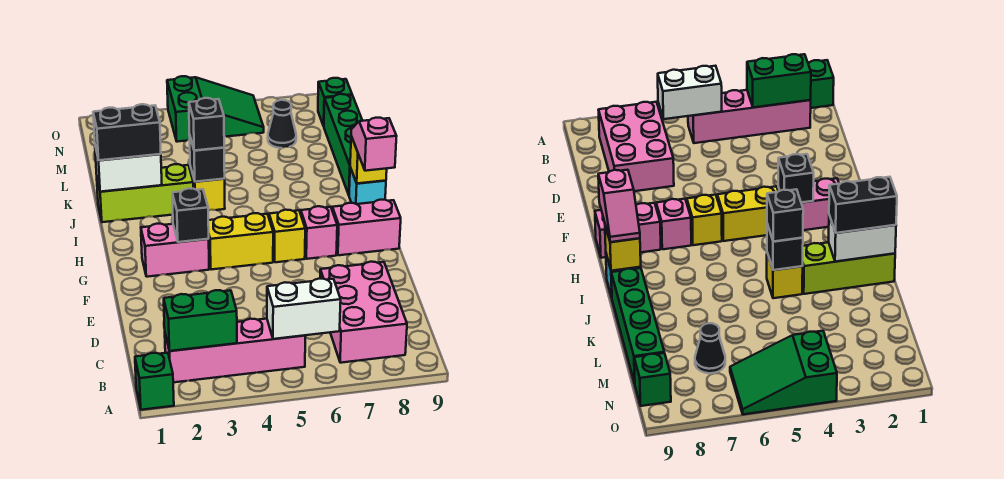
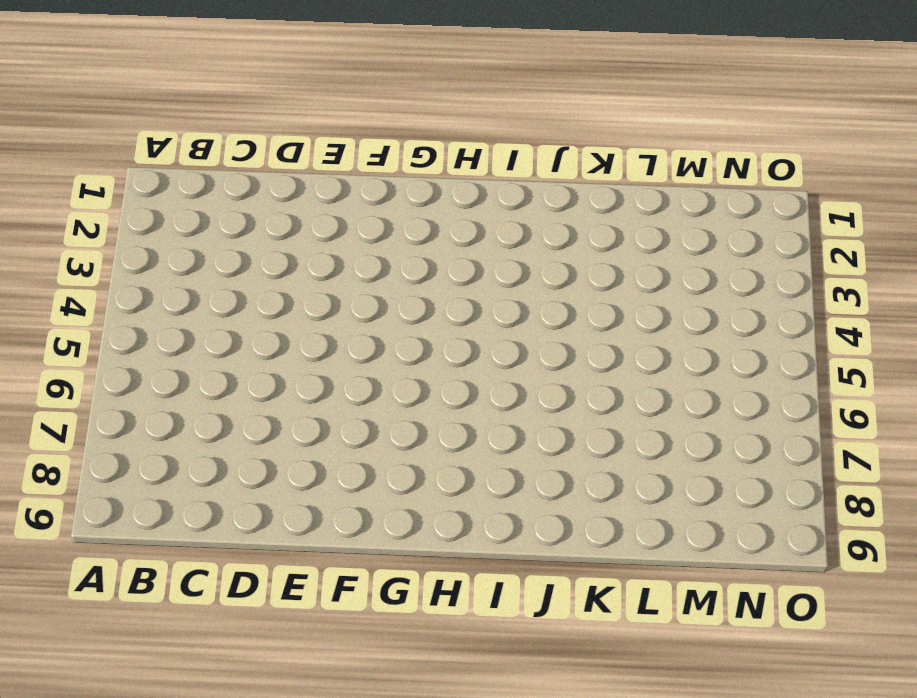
none -> green brick A1 level 1
none -> pink brick B2:B5 level 1
none -> pink brick B7:D8 level 1

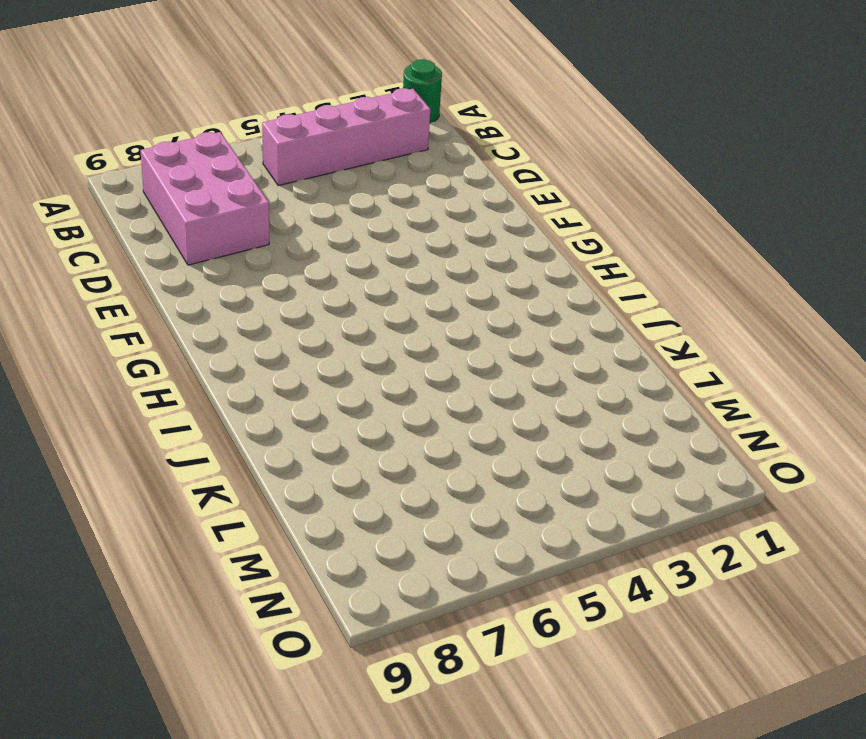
green round brick A1 level 1 -> green brick A1 level 1
none -> pink brick G2:G3 level 1
none -> yellow brick G4:G5 level 1
none -> yellow brick G6 level 1

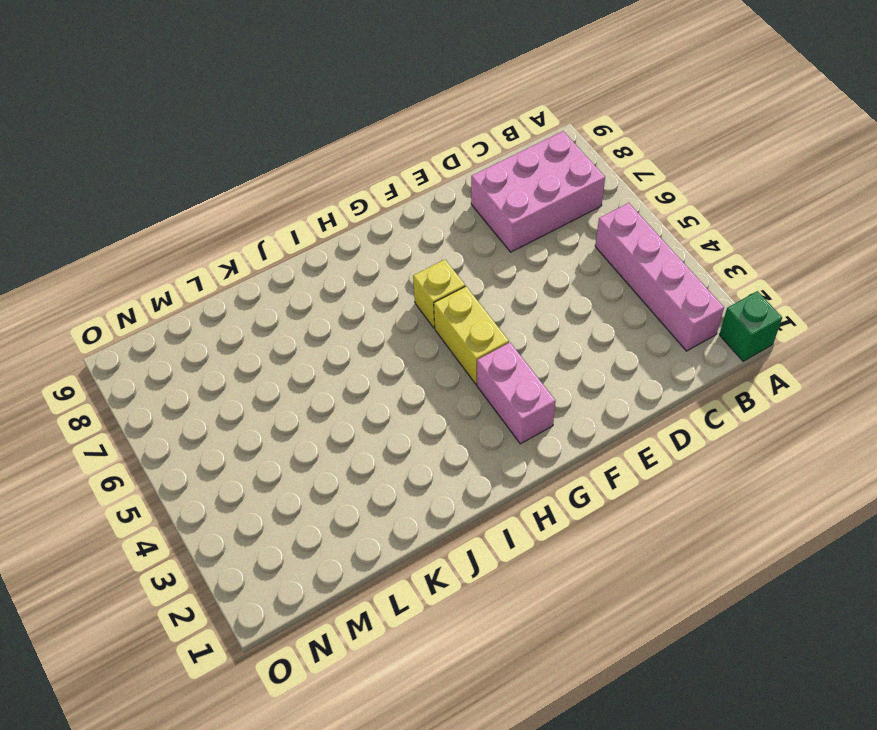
none -> pink brick G7 level 1
none -> pink brick G8:G9 level 1
none -> cyan brick I9 level 1

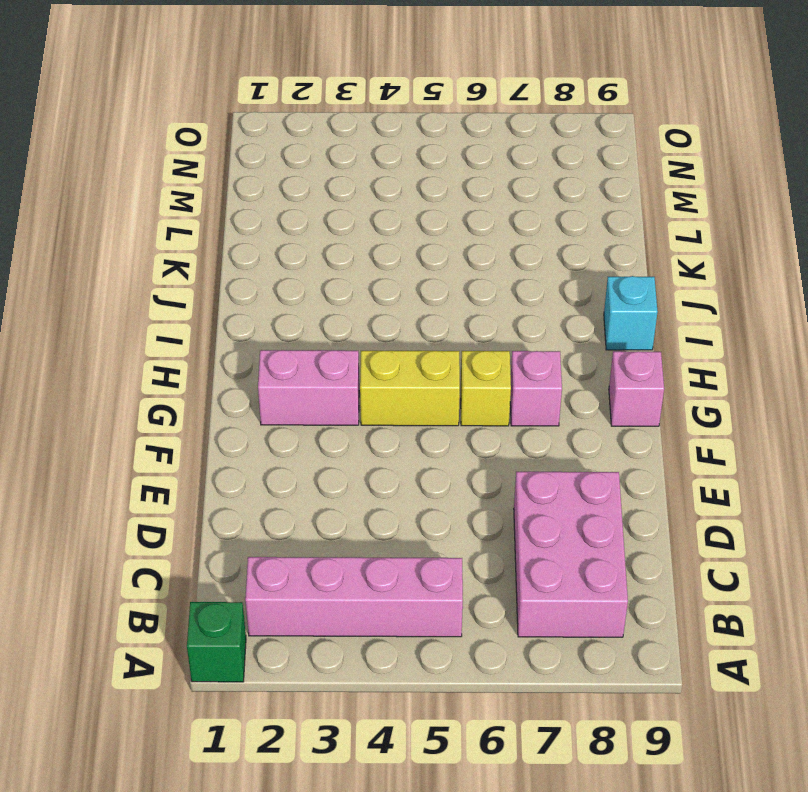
pink brick G9 level 1 -> pink brick G8:G9 level 1
none -> lime brick J1:J3 level 1
none -> yellow brick J4 level 1
none -> green brick J9:M9 level 1

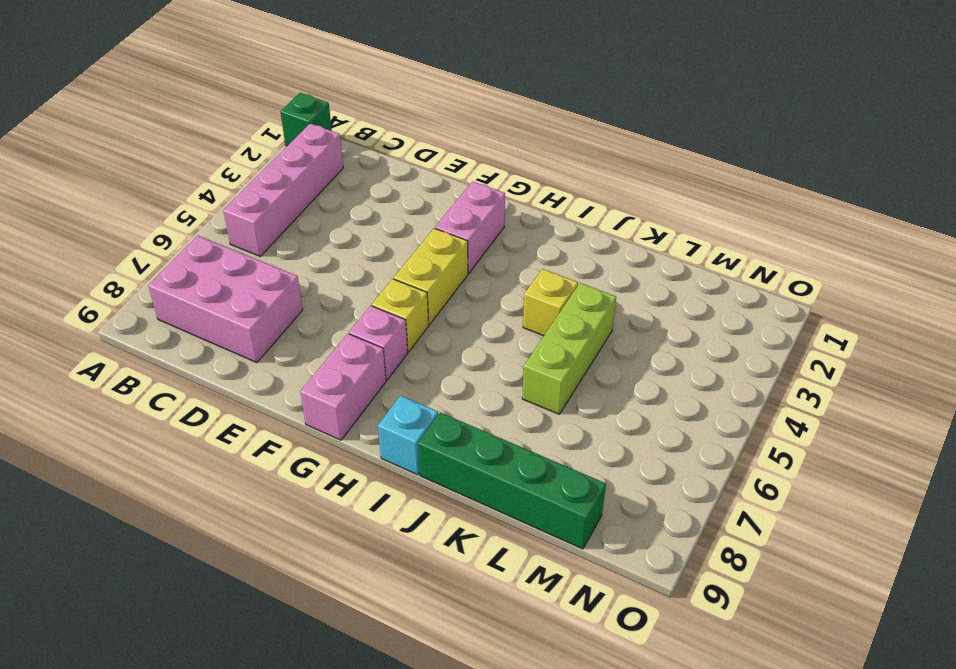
lime brick K4:K6 level 1 -> lime brick J1:J3 level 1
none -> black cone M7 level 1
none -> green slope N4:O6 level 1 top 4
none -> green brick N9 level 1

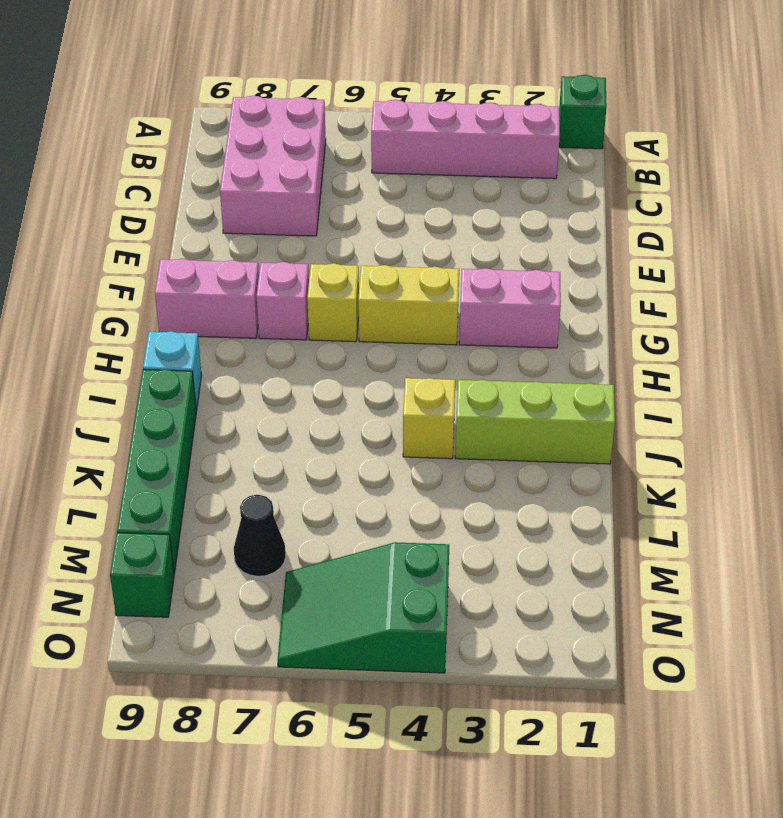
none -> green brick B2:B3 level 2
none -> white brick B5:B6 level 2
none -> black brick G3 level 2

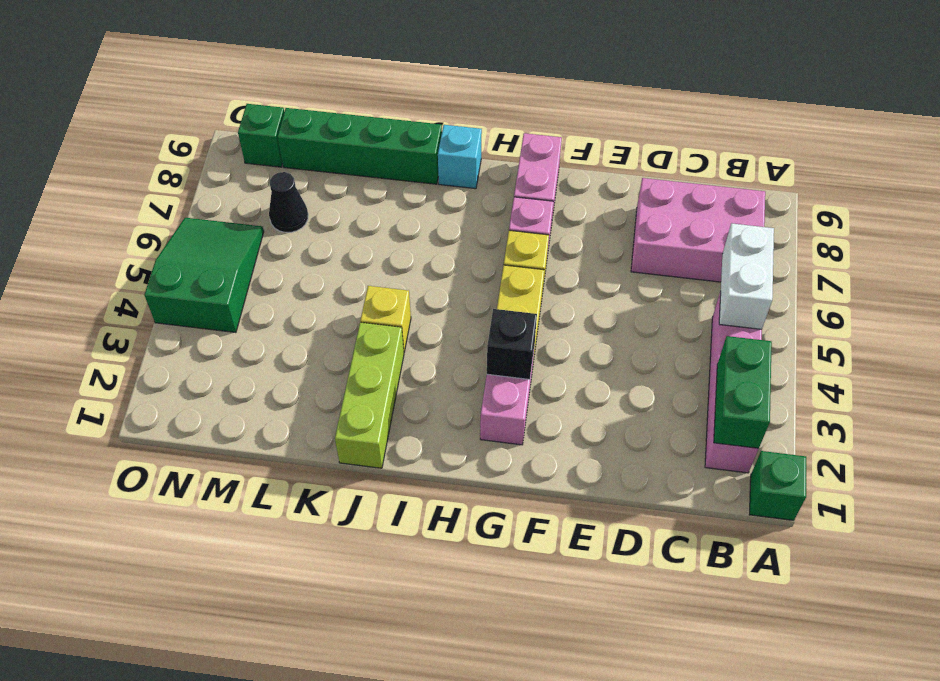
none -> yellow brick I9 level 2
none -> white brick J1:J2 level 2
none -> black brick J4 level 2

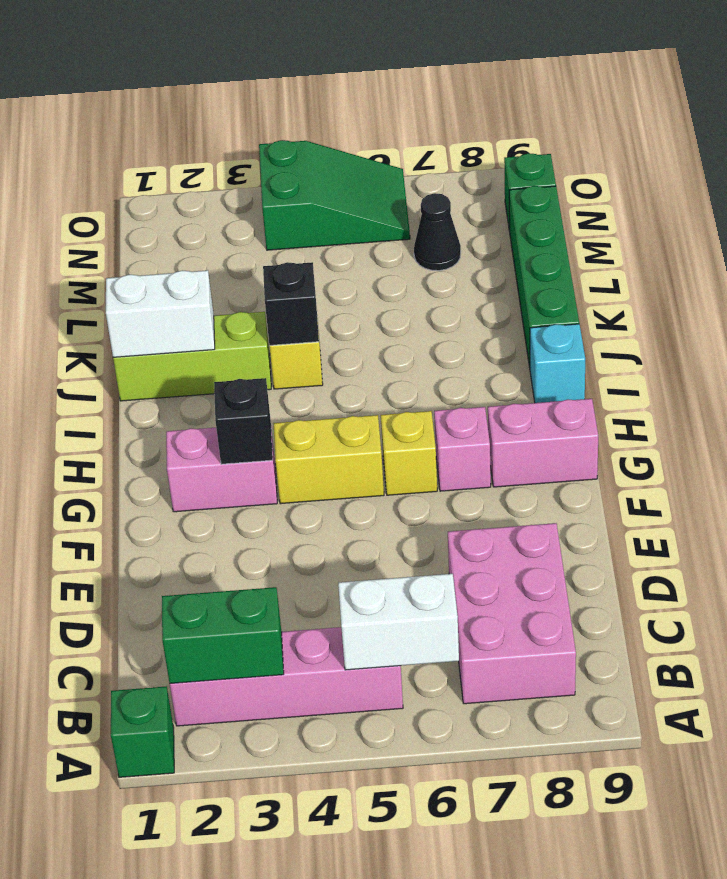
none -> yellow brick I9 level 2
none -> pink slope H9:I9 level 3 top H
none -> black brick J1:J2 level 3

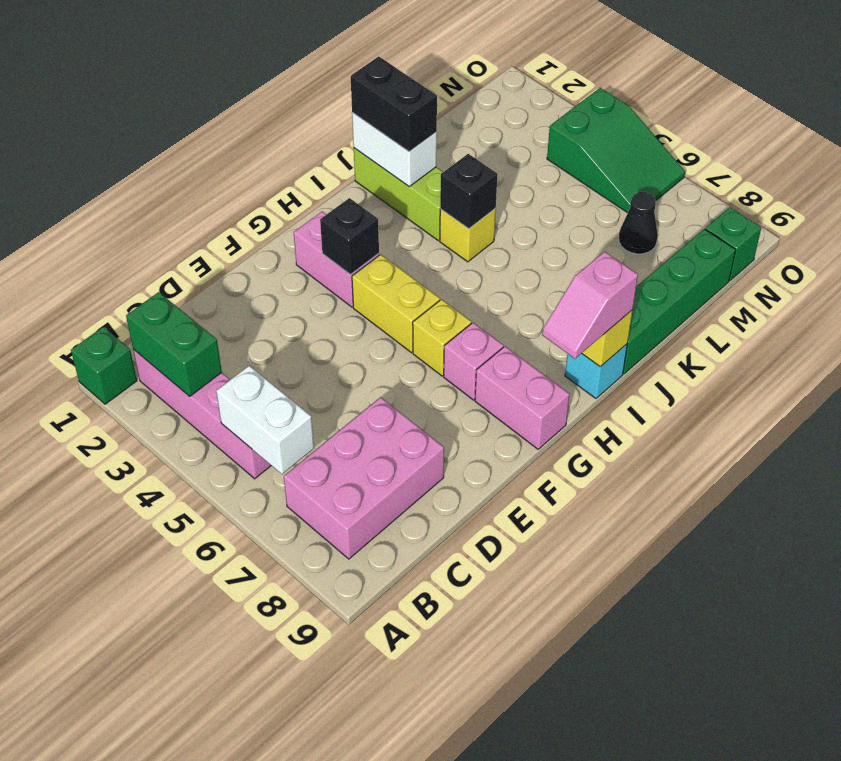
pink slope H9:I9 level 3 top I -> pink slope H9:I9 level 3 top H
none -> black brick J4 level 3

